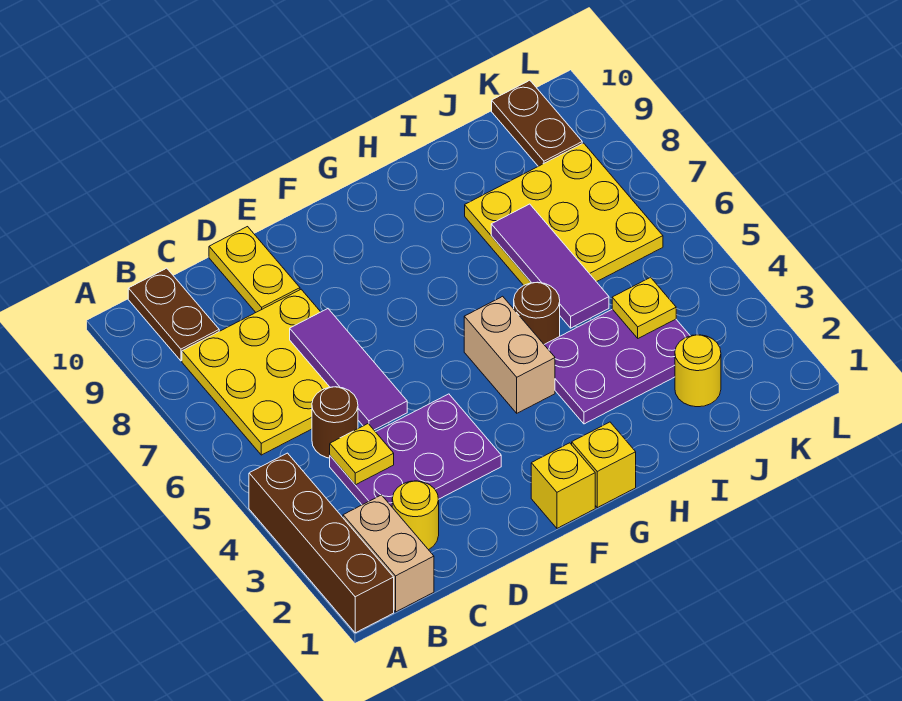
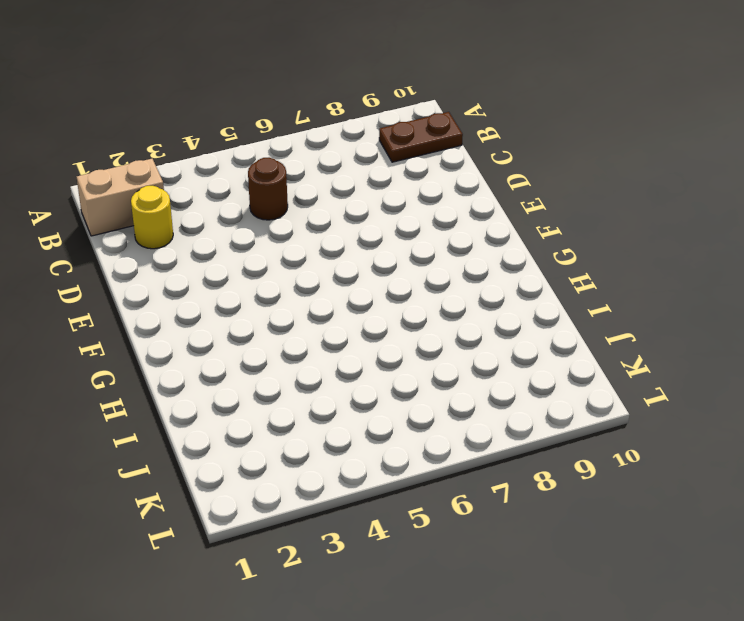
none -> brown brick A1:A4 level 1
none -> yellow plate B6:D8 level 1
none -> purple plate C3:E4 level 1

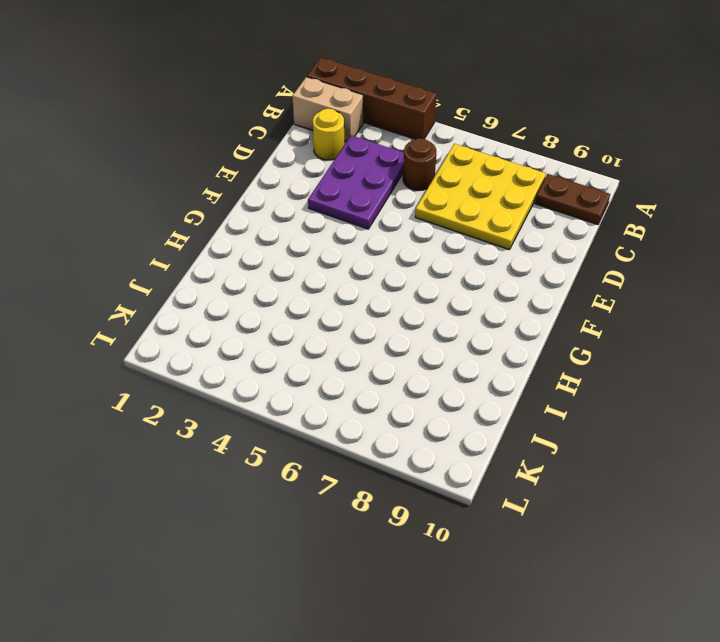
none -> yellow plate D9:D10 level 1
none -> yellow brick F1 level 1
none -> yellow brick G1 level 1

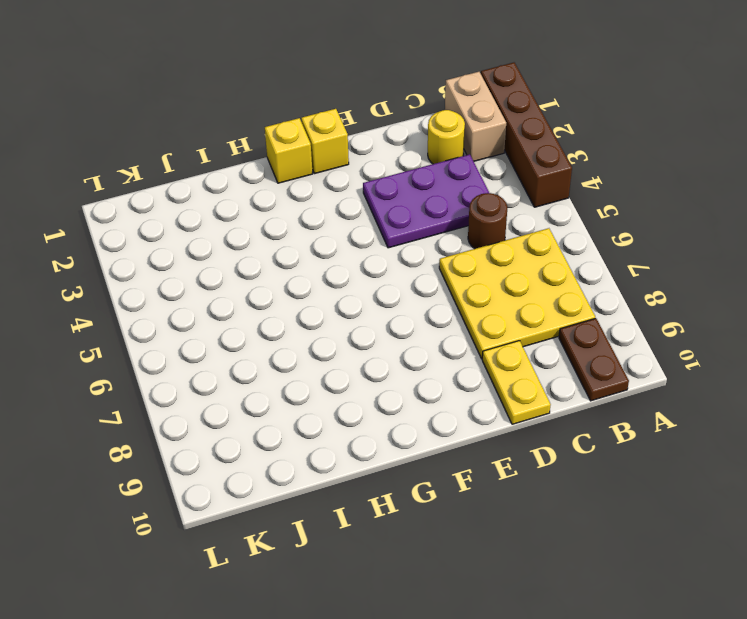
none -> tan brick G4:G5 level 1
none -> purple plate H3:J4 level 1
none -> brown round brick H5 level 1

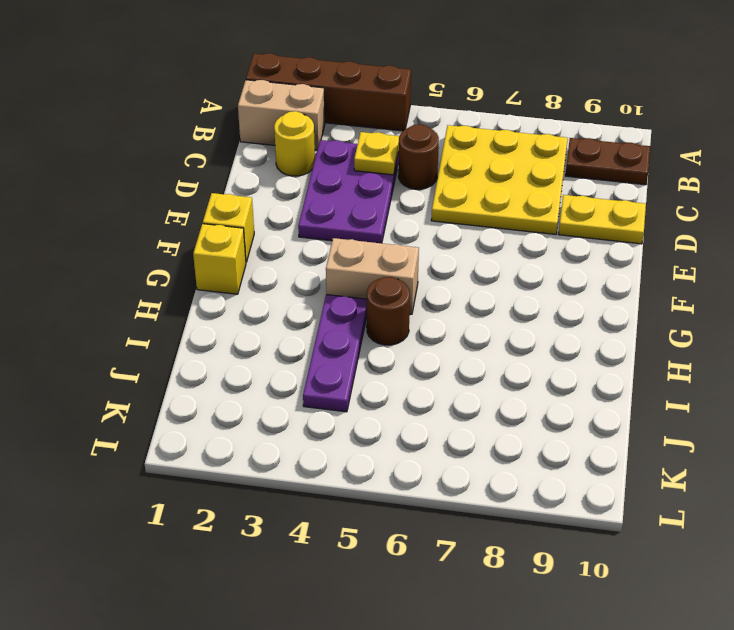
purple plate H4:J4 level 1 -> purple plate H3:J4 level 1
none -> yellow plate I6:K8 level 1
none -> yellow round brick J2 level 1
none -> brown plate K9:K10 level 1

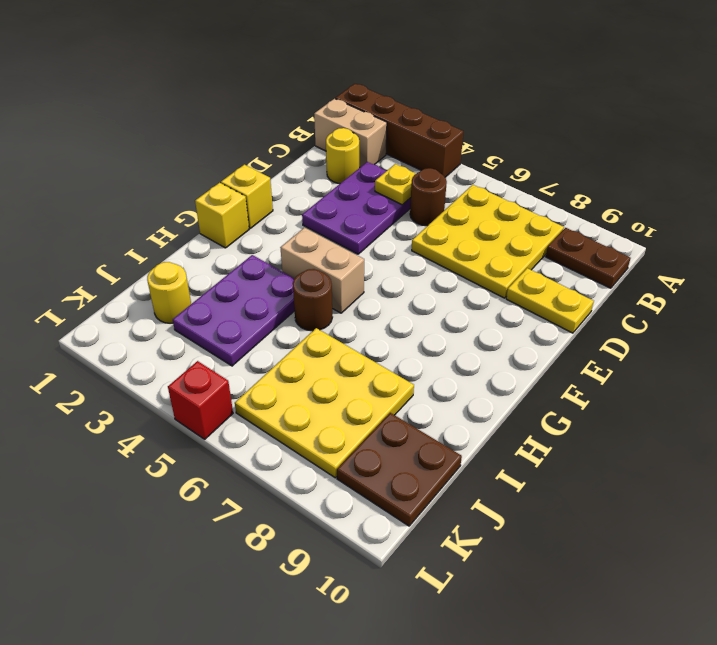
brown plate J9:K10 level 1 -> brown plate K9:K10 level 1
red brick L5 level 1 -> none
none -> purple tile D5:D7 level 2
none -> purple tile I5:I7 level 2
none -> yellow plate J4 level 2

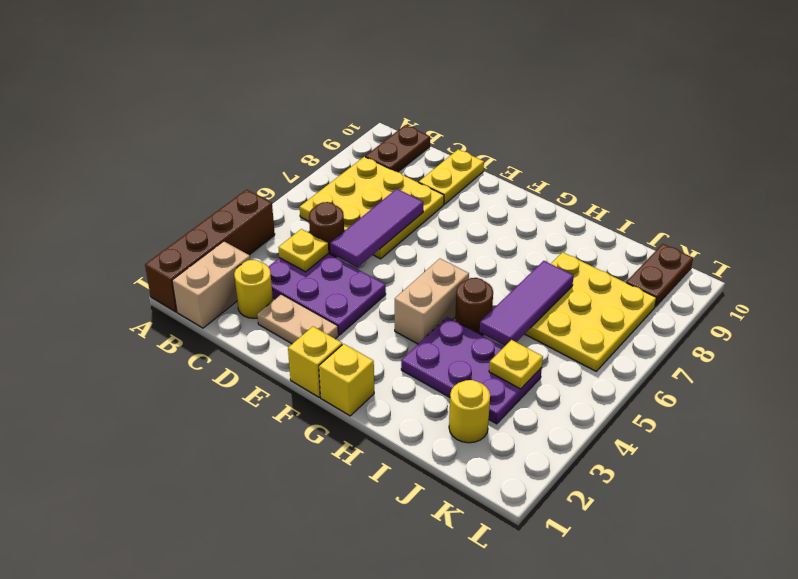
tan plate D2:E2 level 1 -> none

